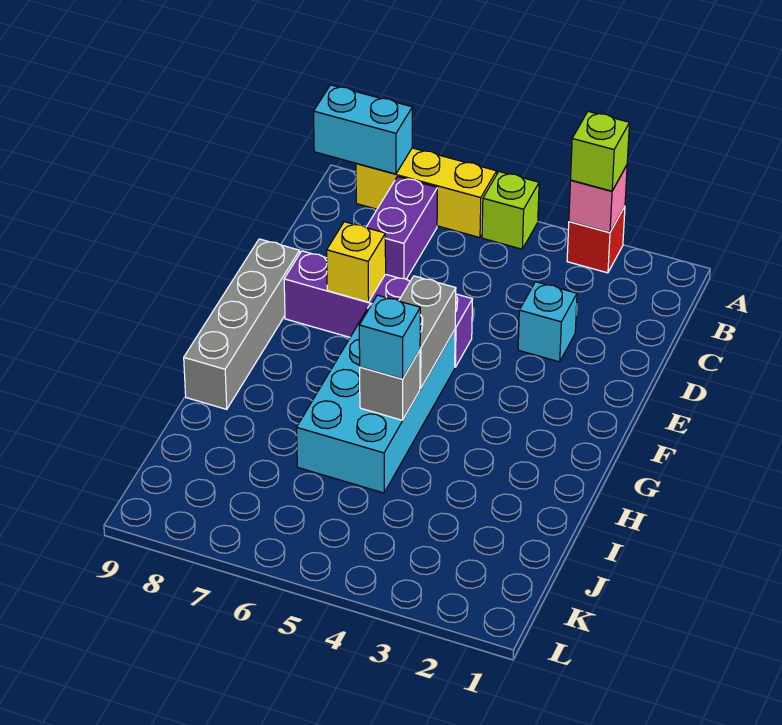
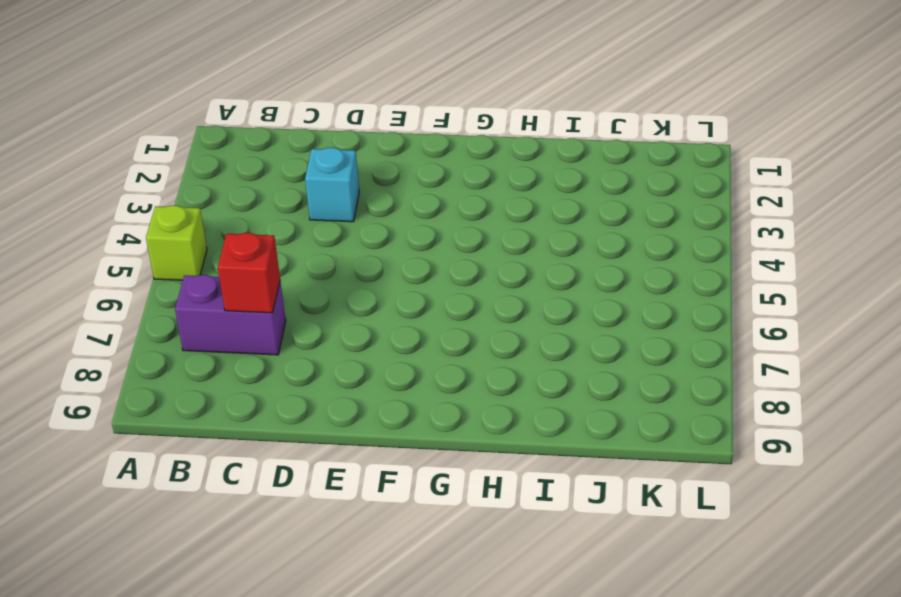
red brick C7 level 2 -> red brick A3 level 1
none -> yellow brick A6:A8 level 1
none -> purple brick E5:E8 level 1
none -> grey brick E9:H9 level 1

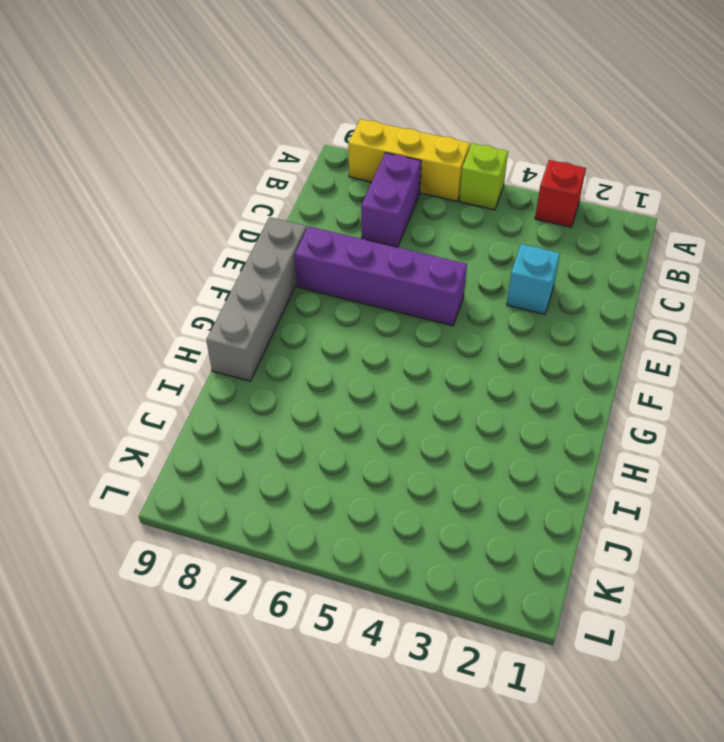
none -> cyan brick F5:I6 level 1
none -> pink brick A3 level 2
none -> cyan brick A8:A9 level 2

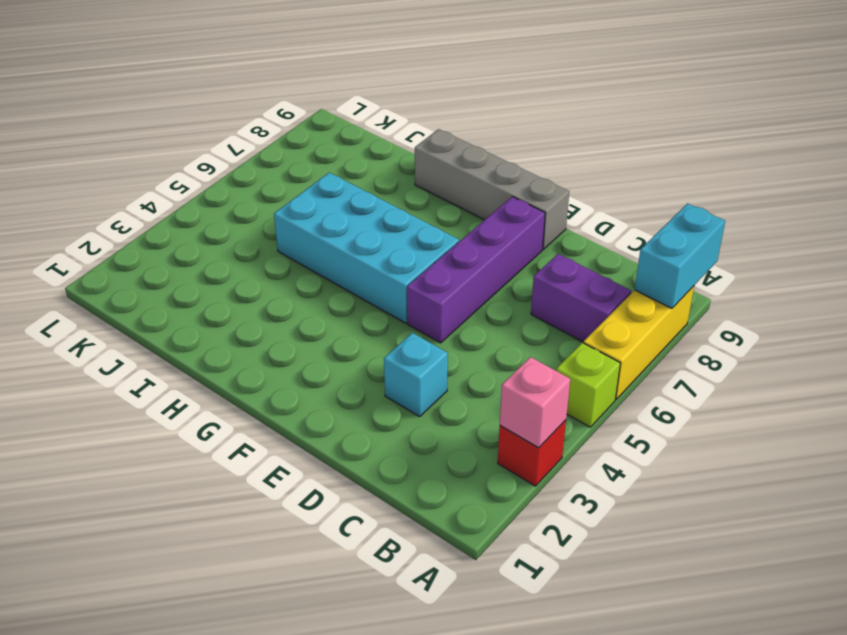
none -> yellow brick E7 level 2
none -> grey brick F5:G5 level 2
none -> grey brick H5 level 2

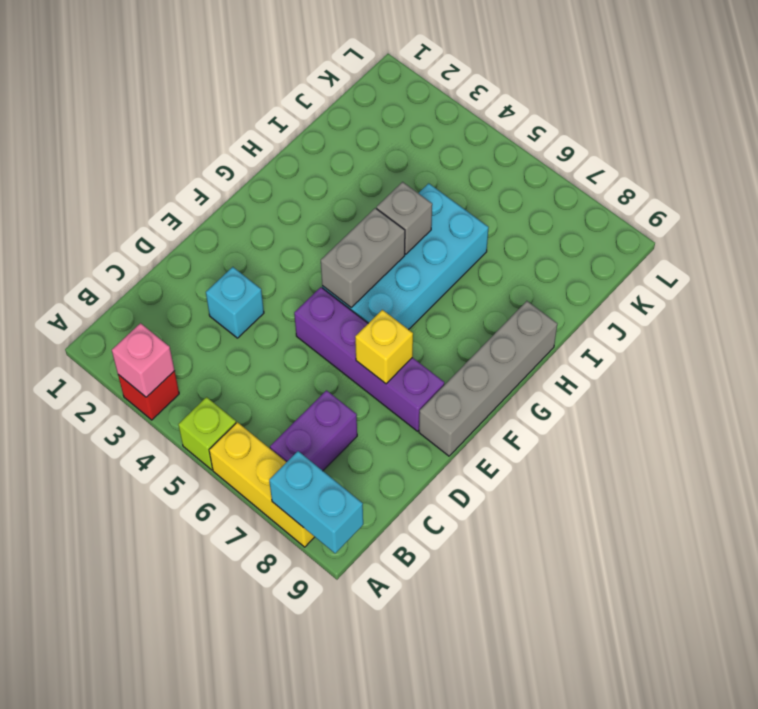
none -> lime brick A3 level 3
none -> cyan brick H5 level 3

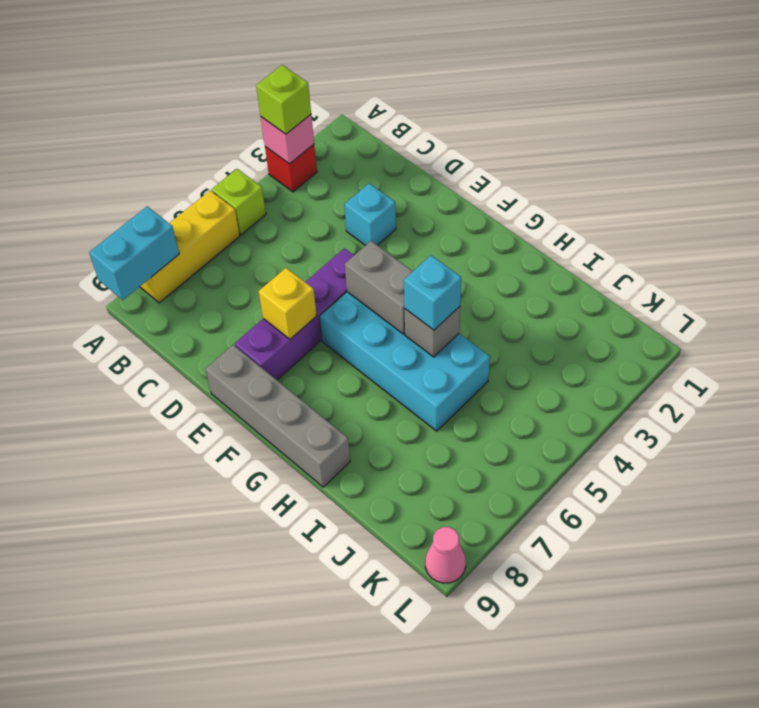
pink cone L9 level 1 -> none
none -> purple brick B7:C7 level 1

